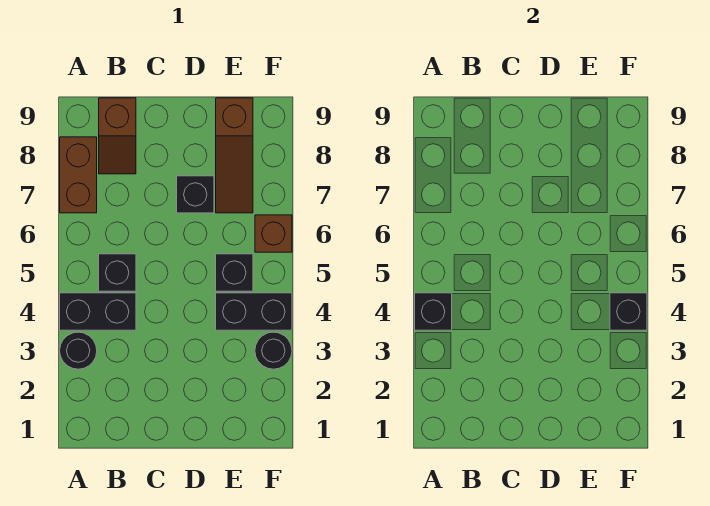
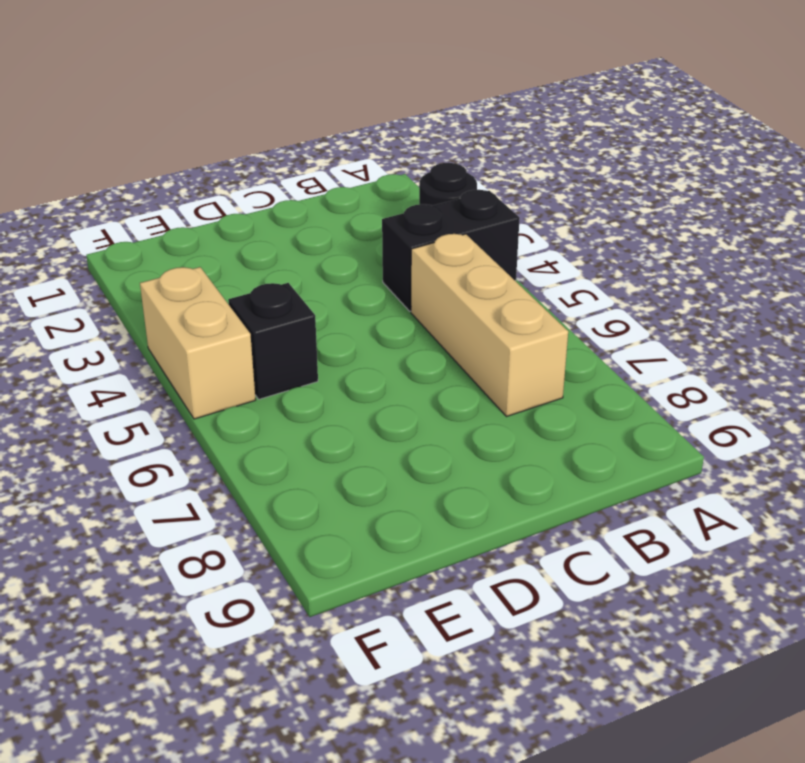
tan brick B5:B7 level 1 -> black brick B5 level 1
tan brick F4:F5 level 1 -> black brick E4:F4 level 1
none -> brown brick A7:A8 level 1
none -> brown slope B8:B9 level 1 top 9
none -> black brick D7 level 1

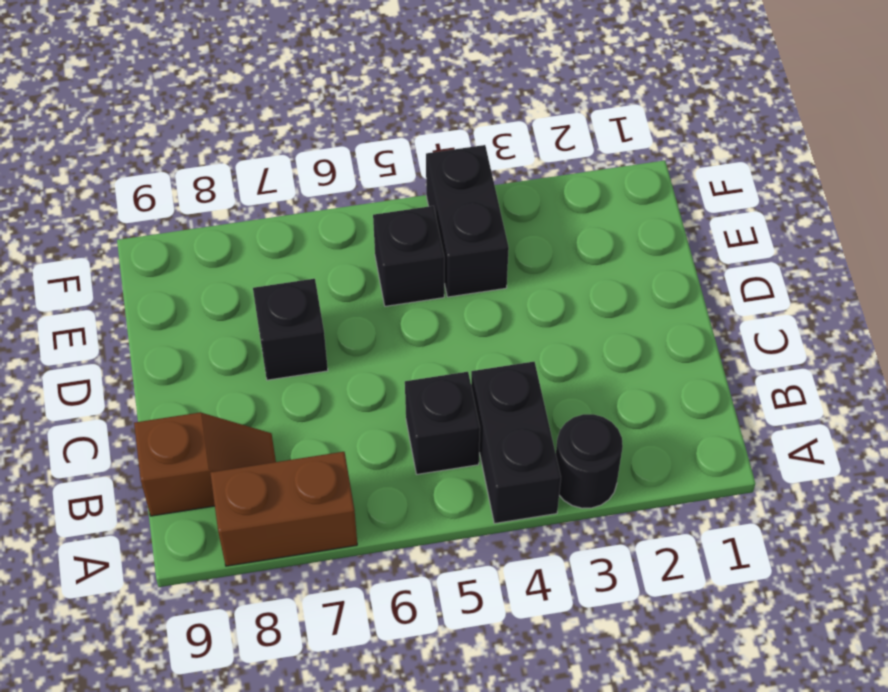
none -> brown slope E7:E9 level 1 top 9
none -> black round brick F3 level 1
none -> brown brick F6 level 1

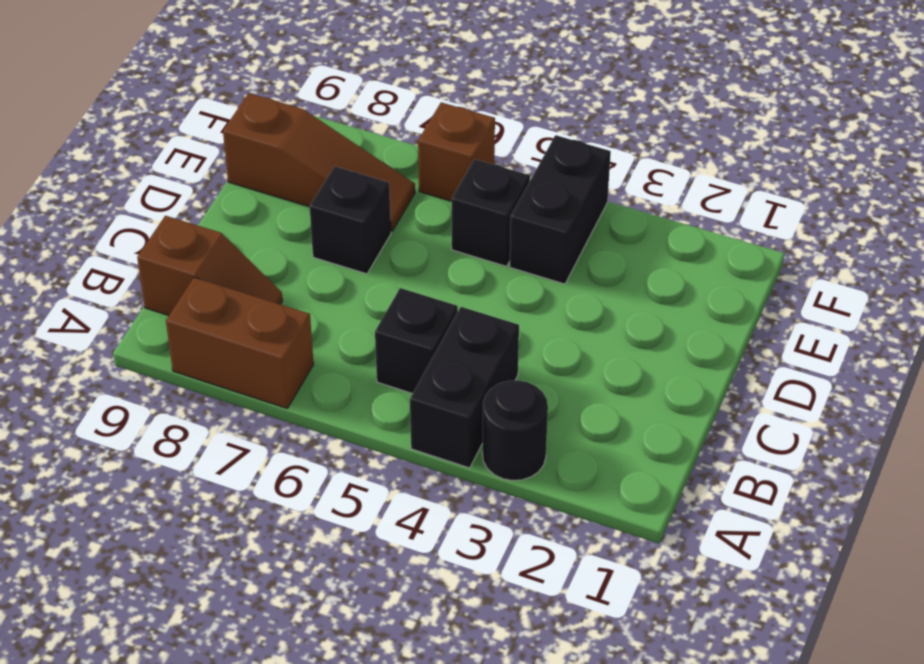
none -> black round brick F3 level 1
none -> black brick A4 level 2
none -> black brick F4 level 2

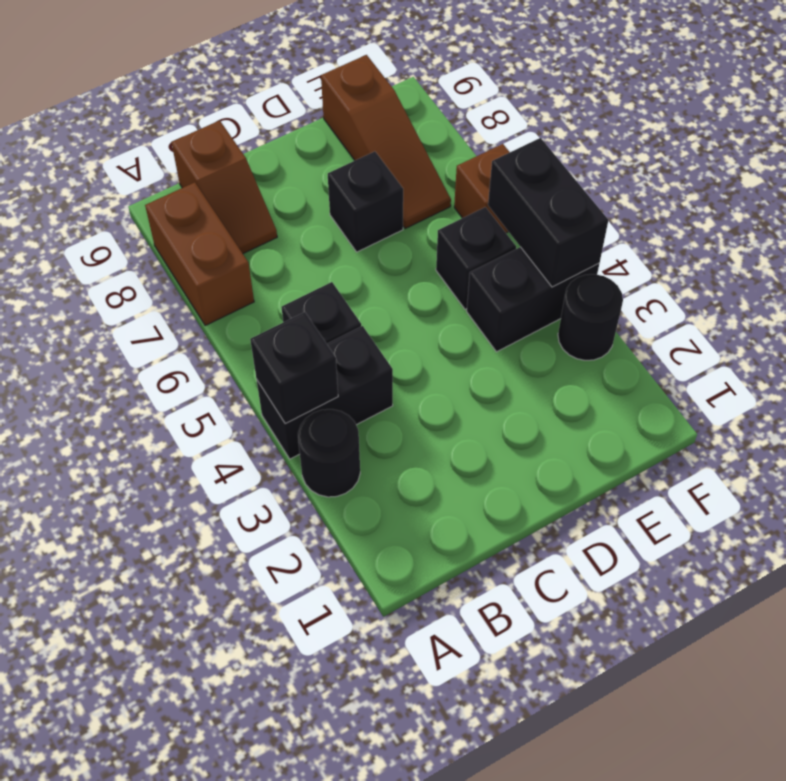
black brick F4:F5 level 2 -> black brick F4 level 2

